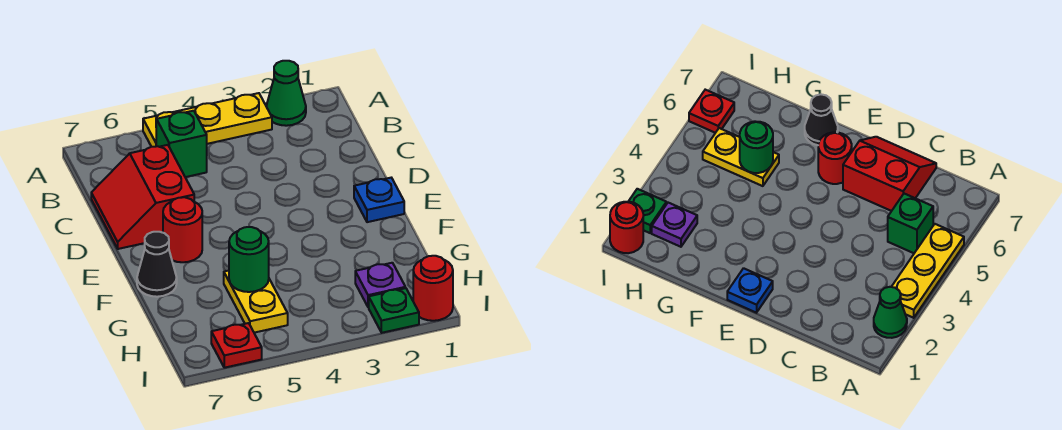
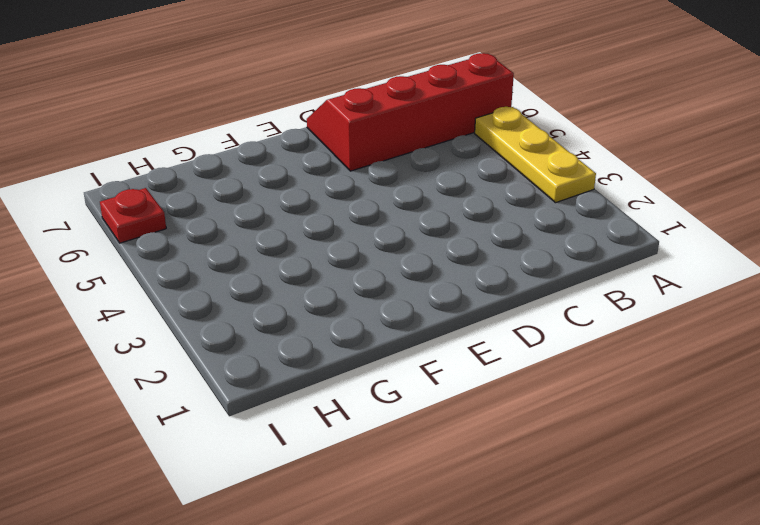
red slope A6:D7 level 1 top 6 -> red slope C6:D7 level 1 top 6
none -> green cone A2 level 1
none -> green brick B5 level 1
none -> blue plate E1 level 1

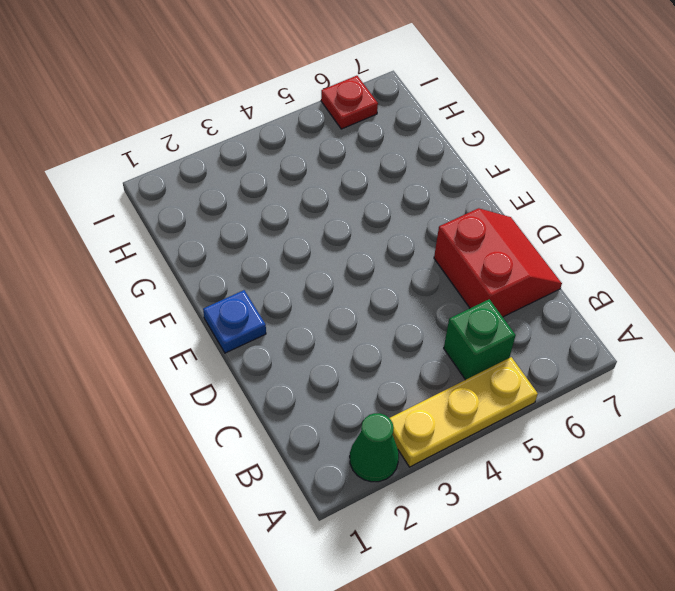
none -> red round brick E6 level 1
none -> black cone F7 level 1
none -> yellow plate G5:H5 level 1

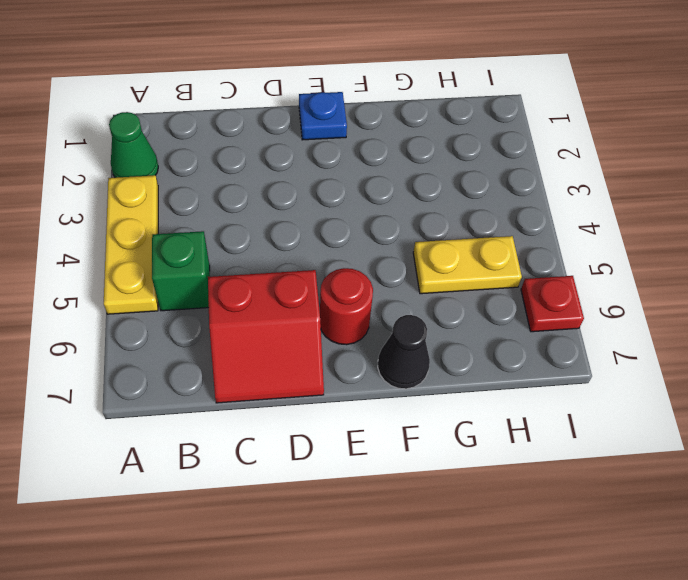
none -> purple plate H2 level 1
none -> red round brick I1 level 1
none -> green plate I2 level 1

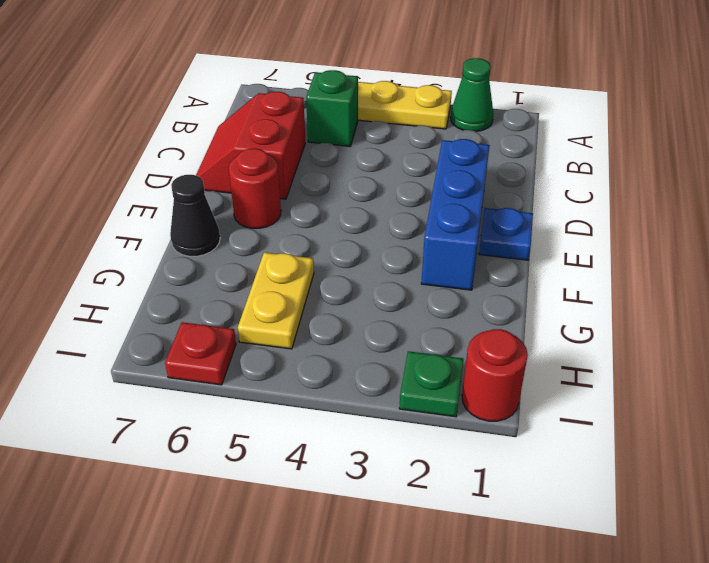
blue brick D2:F2 level 1 -> none
none -> purple plate H2 level 1
none -> green round brick G5 level 2

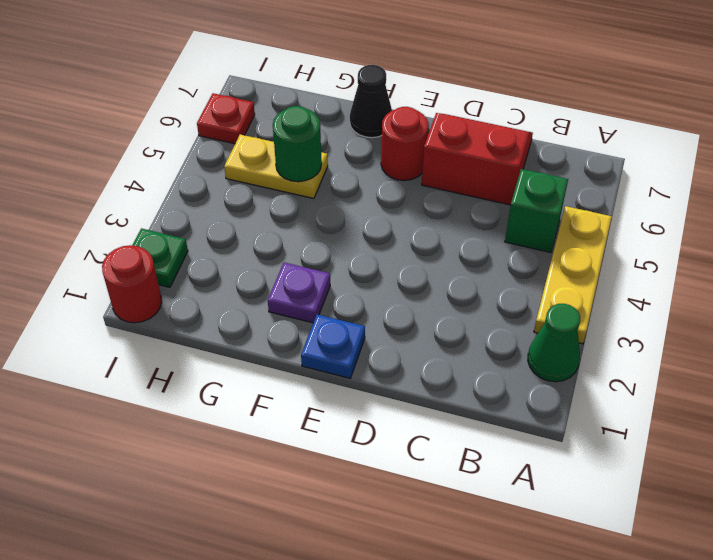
purple plate F2 level 1 -> purple plate H2 level 1

